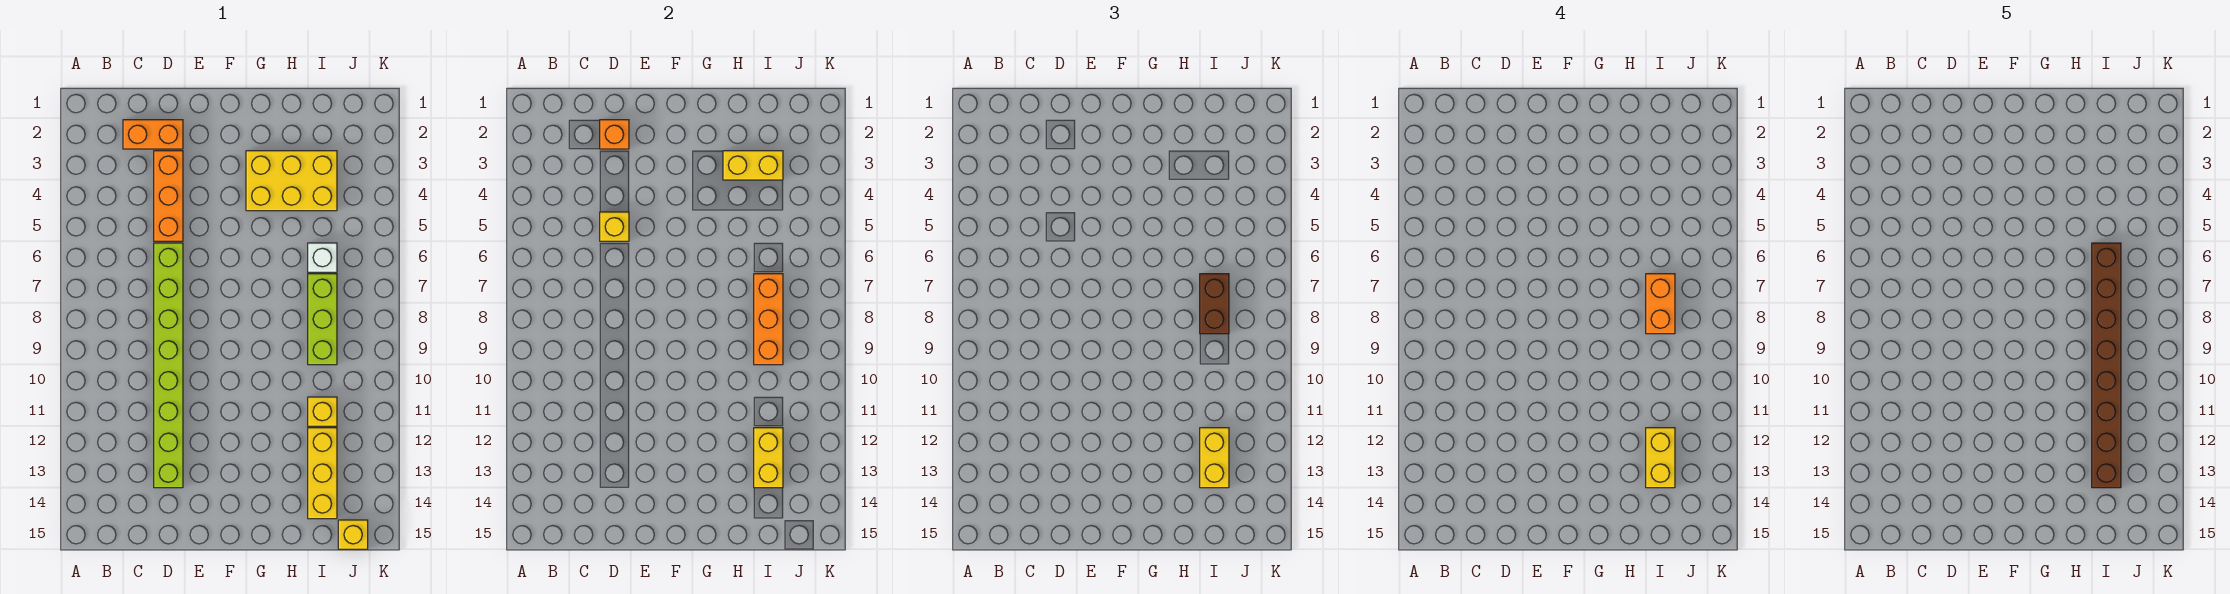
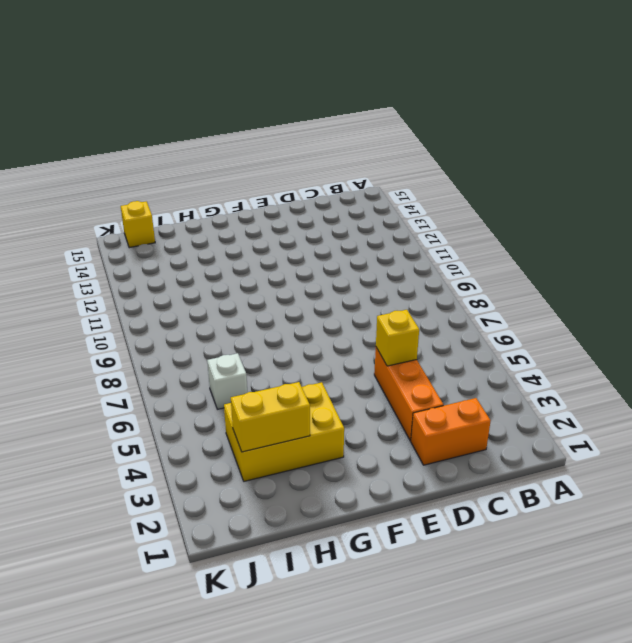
none -> lime brick D6:D13 level 1
none -> lime brick I7:I9 level 1
none -> yellow brick I11 level 1

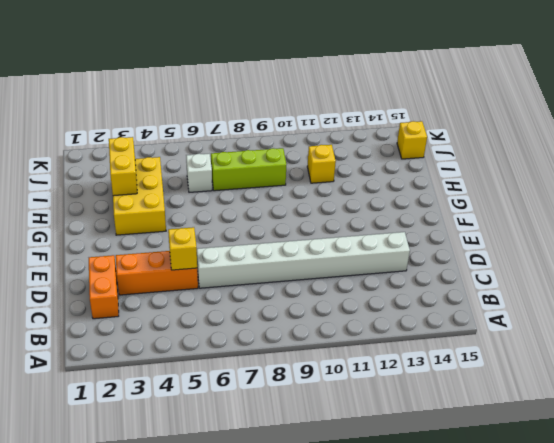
white brick D6:D13 level 1 -> lime brick D6:D13 level 1
none -> yellow brick I12:I14 level 1
none -> orange brick D2 level 2
none -> orange brick I7:I9 level 2

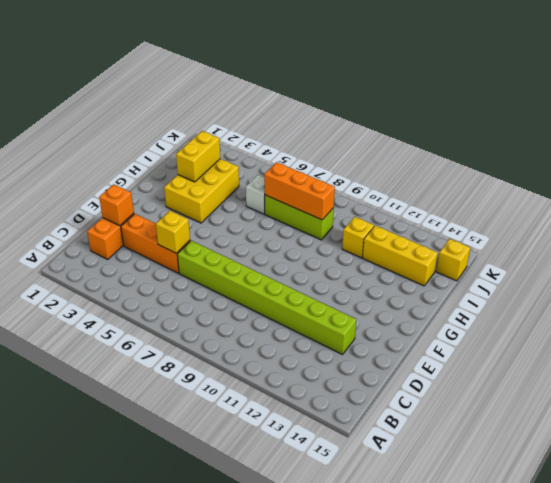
none -> yellow brick I12:I13 level 2
none -> brown brick I7:I8 level 3
none -> yellow brick I12:I13 level 3

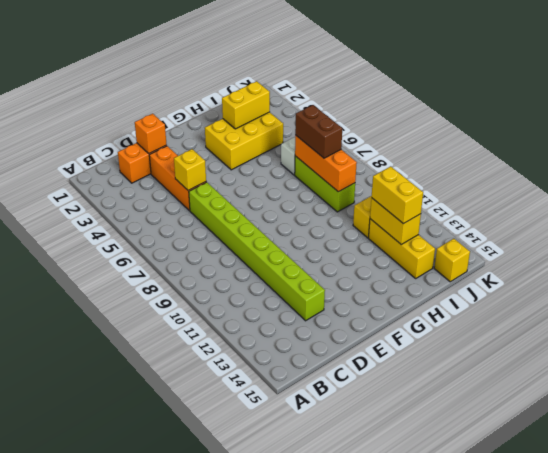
none -> orange brick I7:I8 level 4
none -> yellow brick I12:I13 level 4
none -> brown brick I6:I13 level 5

